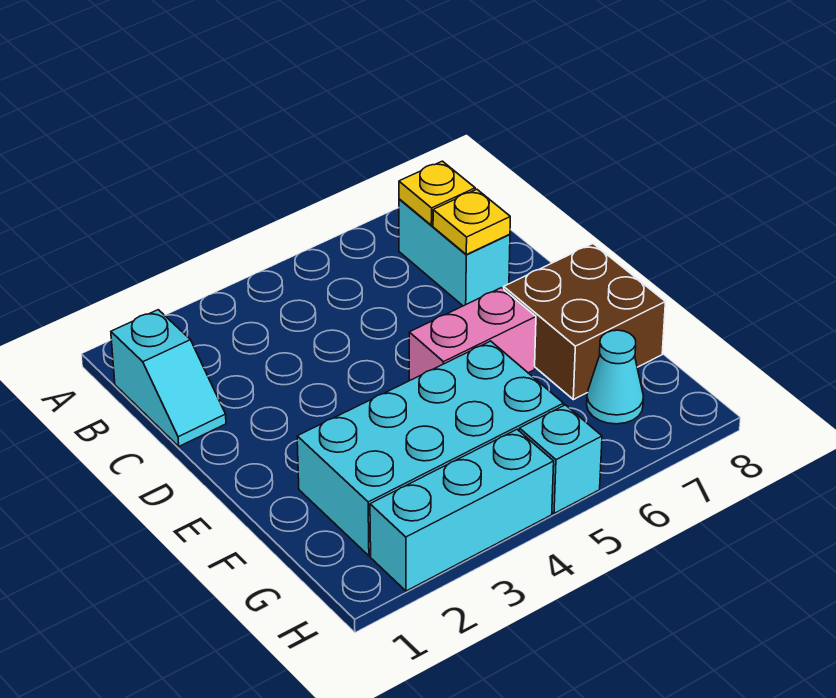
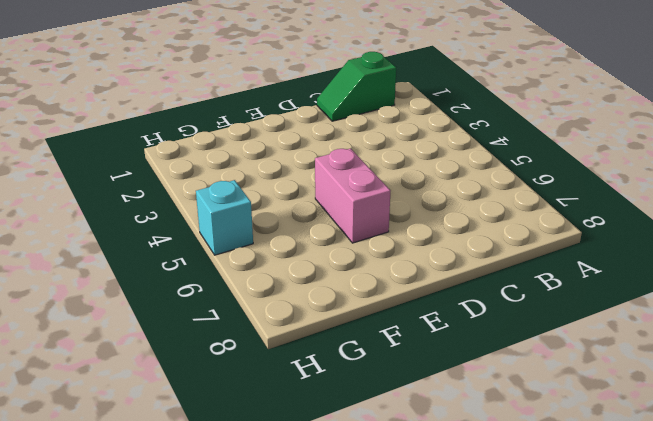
green slope B1:C1 level 1 top B -> cyan slope B1:C1 level 1 top B
none -> cyan brick B7:C7 level 1
none -> brown brick E7:F8 level 1

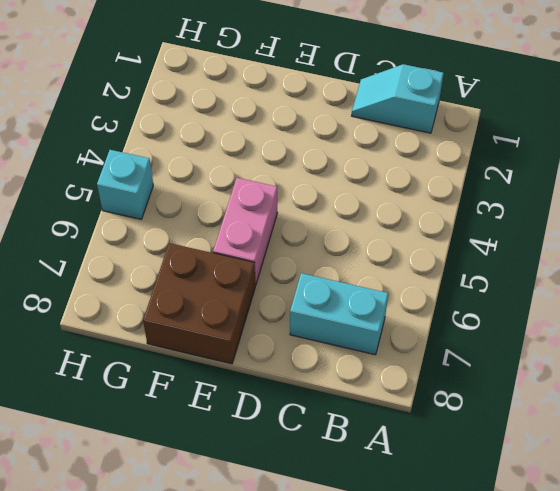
none -> cyan brick F2:G5 level 1
none -> cyan cone G7 level 1

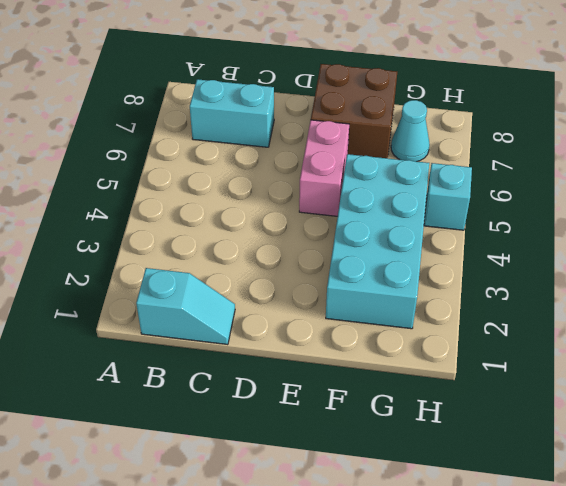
none -> cyan brick H2:H4 level 1
none -> yellow plate B7 level 2

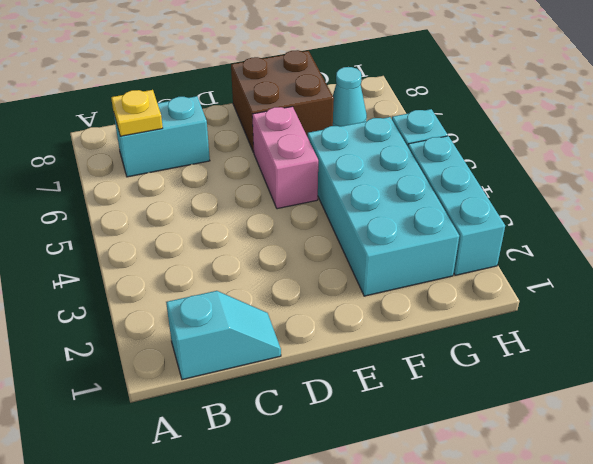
none -> yellow plate C7 level 2

